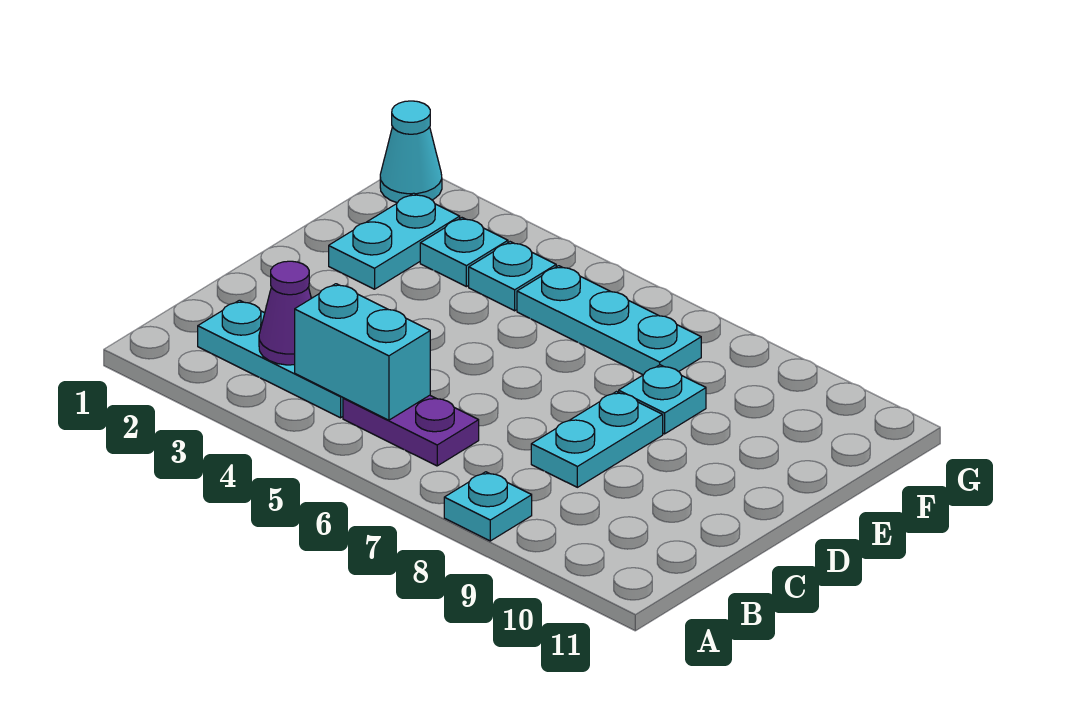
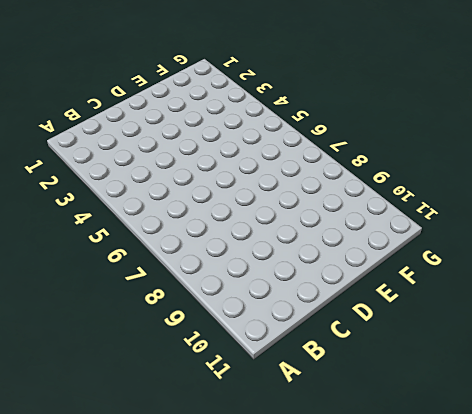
none -> cyan plate A8 level 1
none -> cyan plate B2:B4 level 1
none -> purple plate B5:B6 level 1

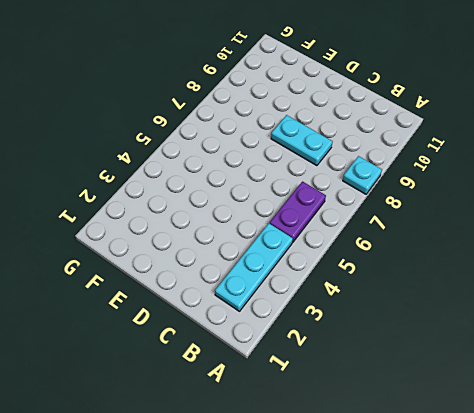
none -> cyan plate E2:F2 level 1
none -> cyan plate E8 level 1
none -> cyan plate F3 level 1

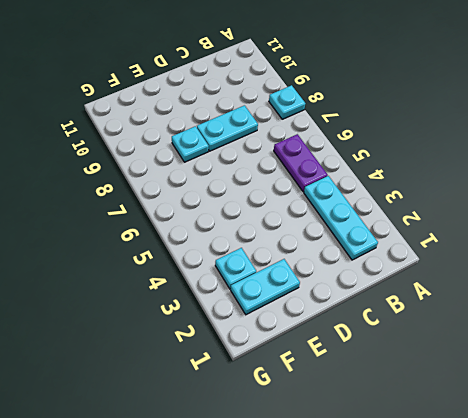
none -> cyan plate F4 level 1
none -> cyan plate F5:F7 level 1
none -> cyan cone G1 level 1

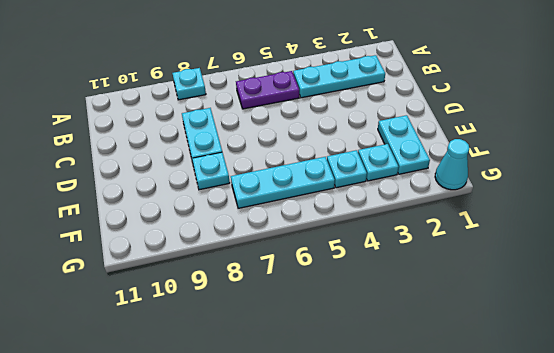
none -> purple cone B3 level 2
none -> cyan brick B4:B5 level 2

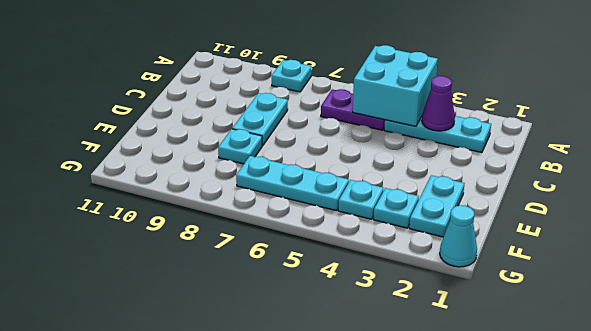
cyan brick A4:B5 level 2 -> cyan brick B4:B5 level 2

